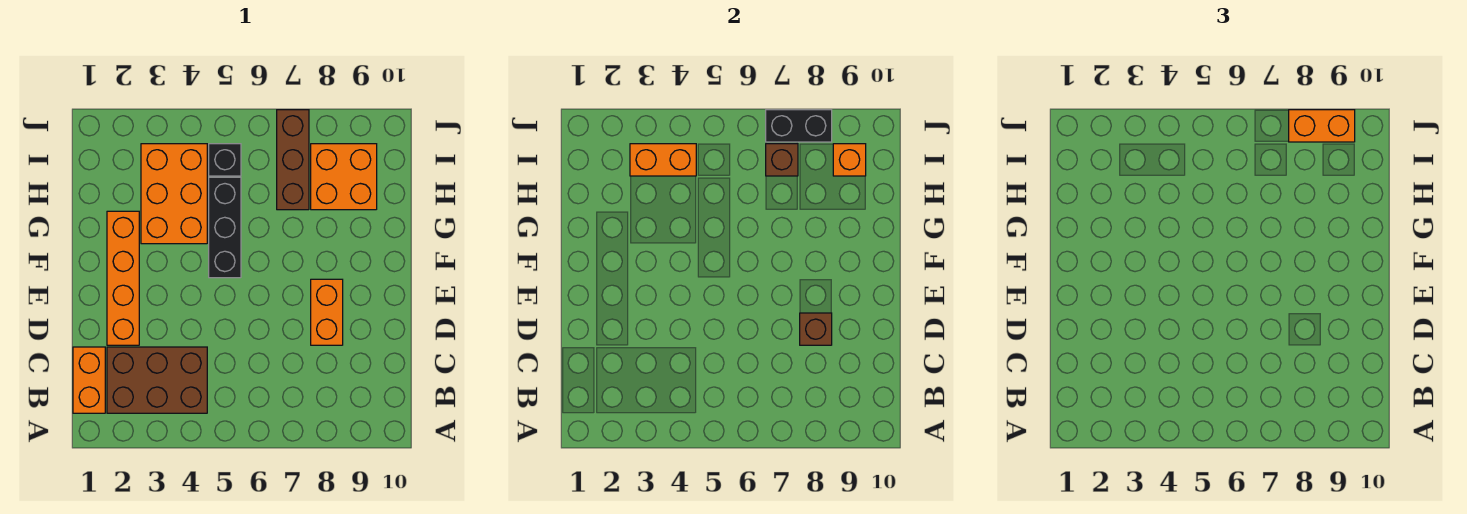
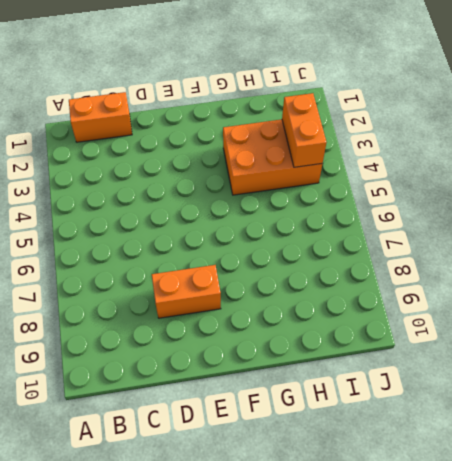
none -> brown brick B2:C4 level 1
none -> orange brick D2:G2 level 1
none -> black brick F5:H5 level 1

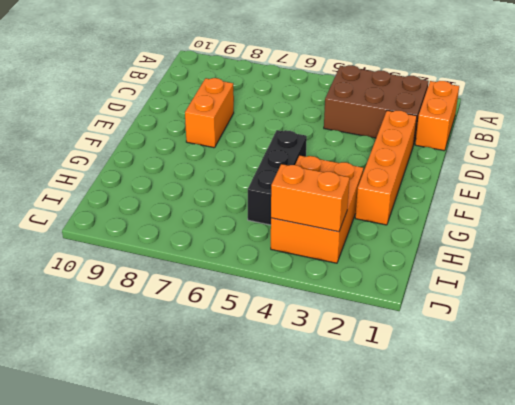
none -> brown brick H7:J7 level 1
none -> orange brick H8:I9 level 1
none -> black brick I5 level 1

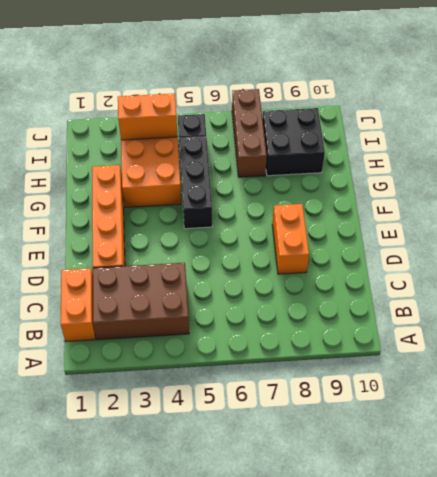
black brick H8:I9 level 1 -> orange brick H8:I9 level 1
none -> brown brick D8 level 2
none -> brown brick I7 level 2
none -> orange brick I9 level 2

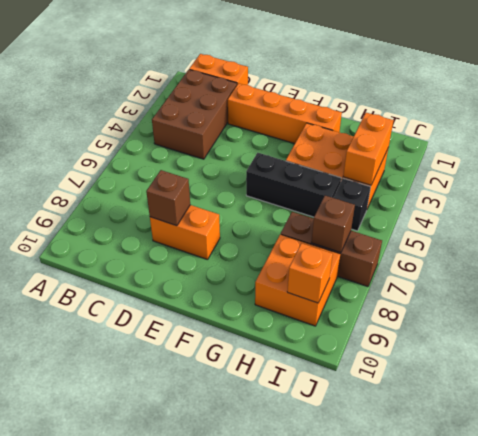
none -> black brick J7:J8 level 2
none -> orange brick J8:J9 level 3

